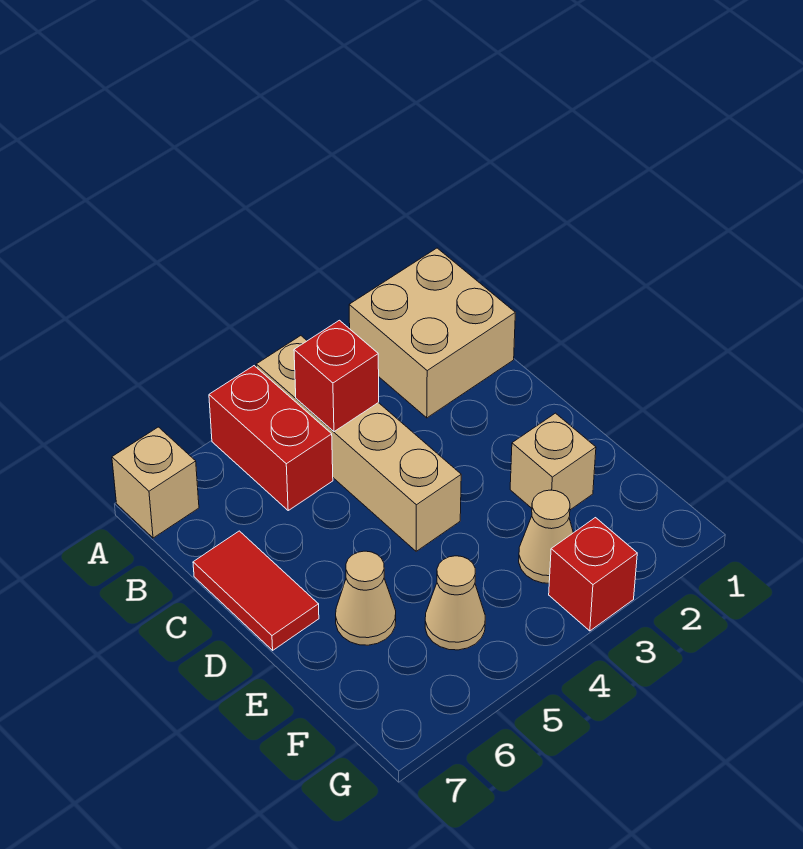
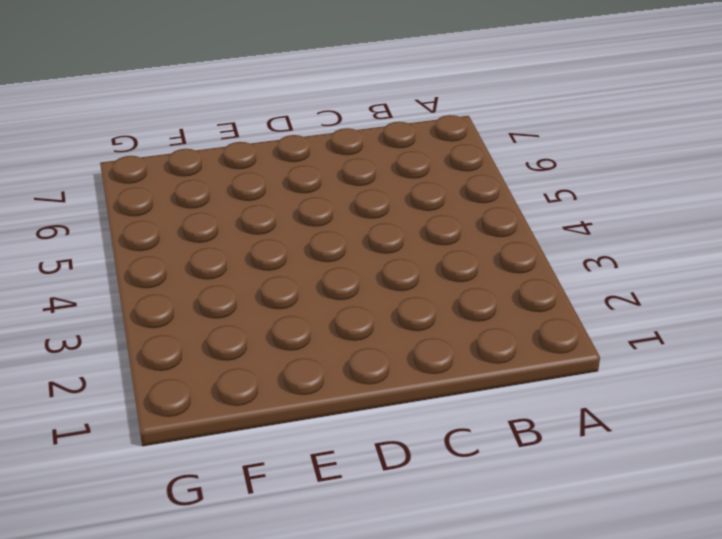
none -> tan brick A1:B2 level 1
none -> tan brick A4:D4 level 1

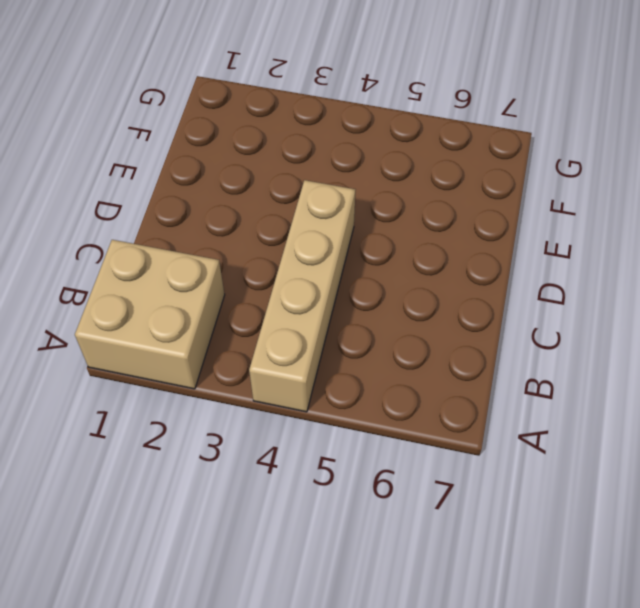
none -> red brick A5:B5 level 1
none -> tan brick A7 level 1

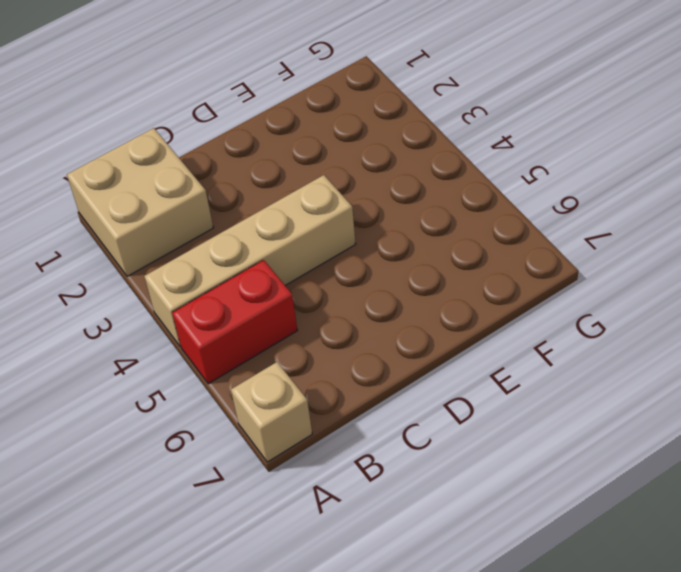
none -> red tile C7:D7 level 1
none -> tan brick E2 level 1

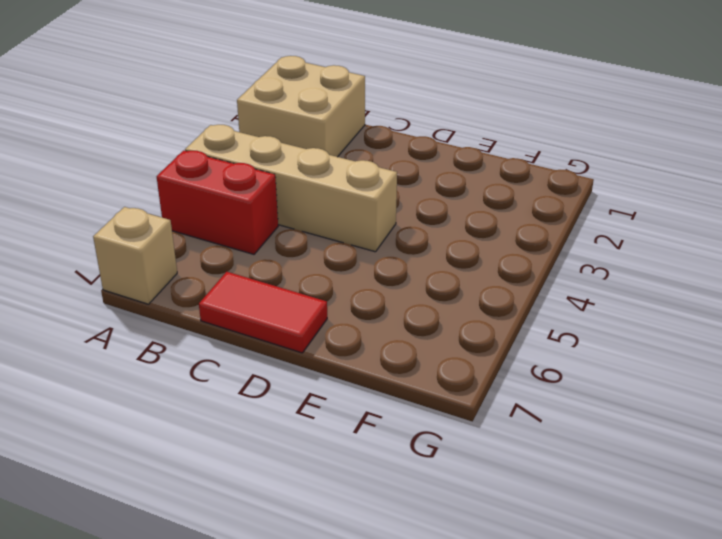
none -> tan brick E2 level 1
none -> tan cone E6 level 1

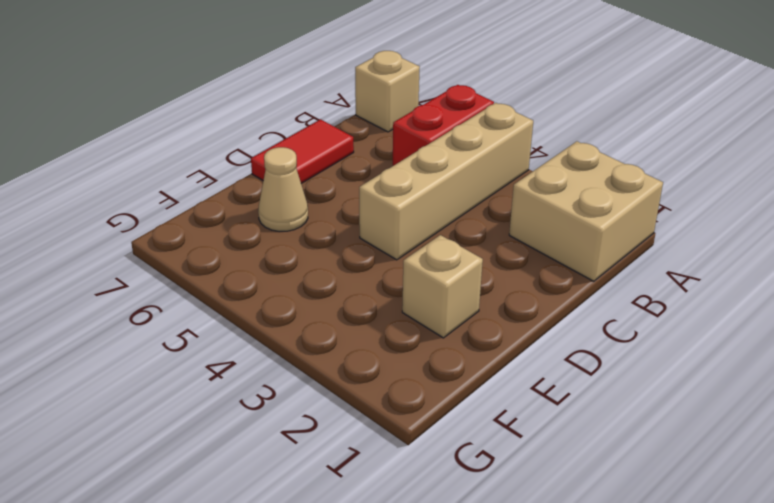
none -> tan cone F3 level 1
none -> tan cone F5 level 1

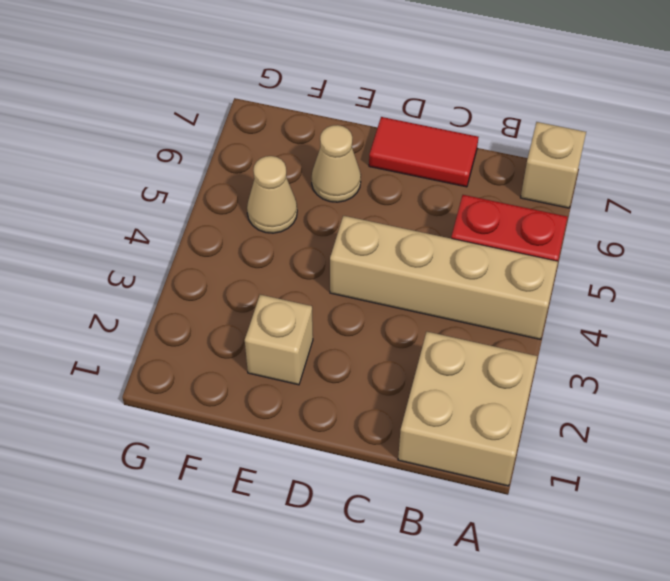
none -> tan cone F3 level 1
none -> red brick G3 level 1

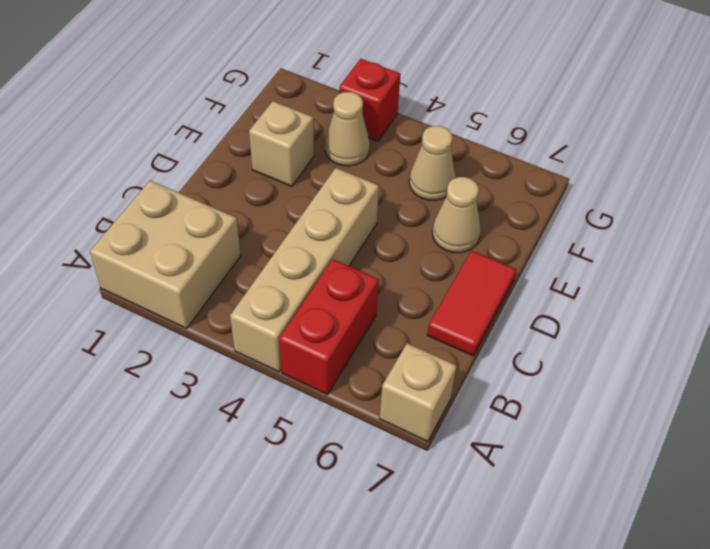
none -> red brick B4 level 2

